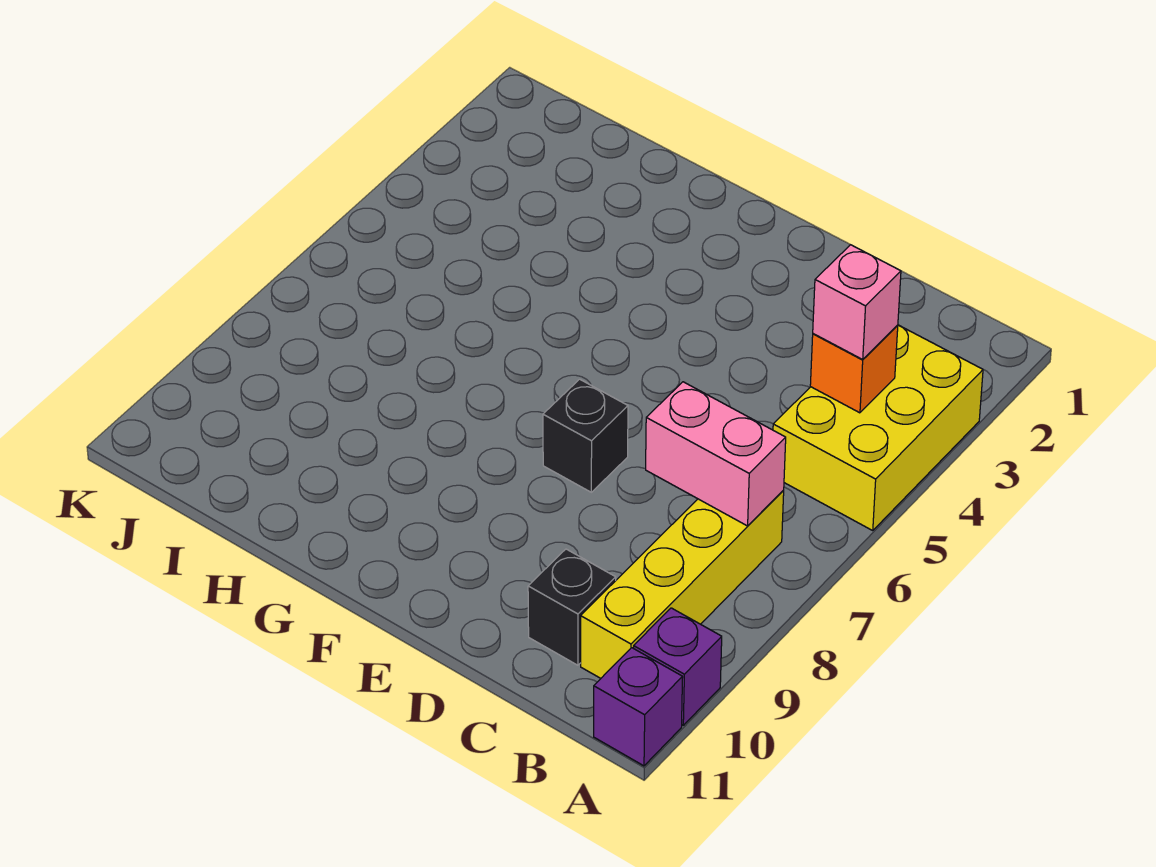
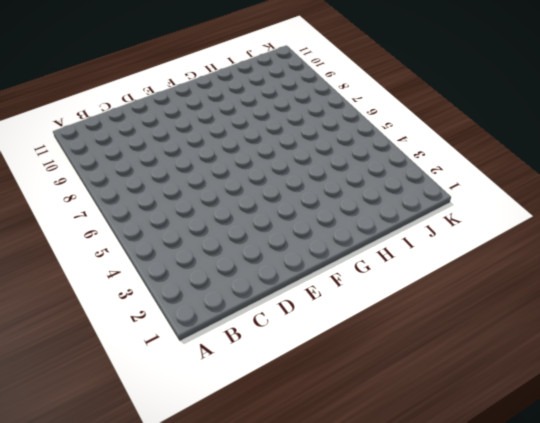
none -> yellow brick A3:B5 level 1
none -> purple brick A10 level 1

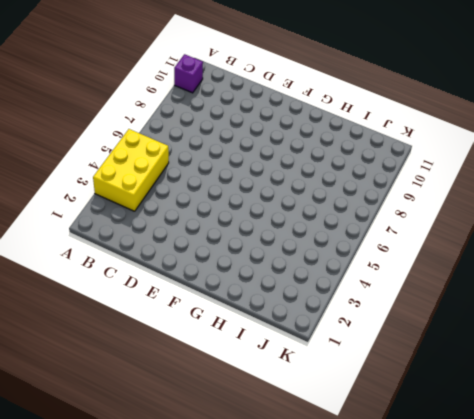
none -> purple brick A11 level 1
none -> yellow brick B7:B10 level 1

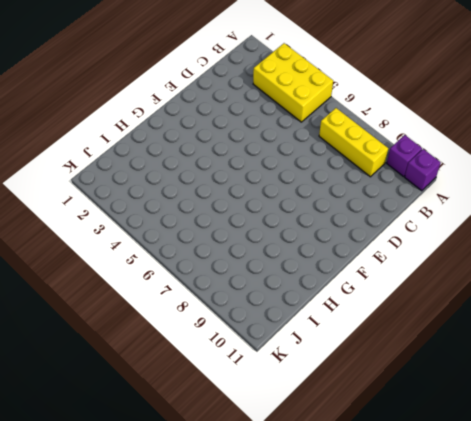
yellow brick B7:B9 level 1 -> yellow brick B7:B10 level 1
none -> black brick C10 level 1
none -> black brick E7 level 1

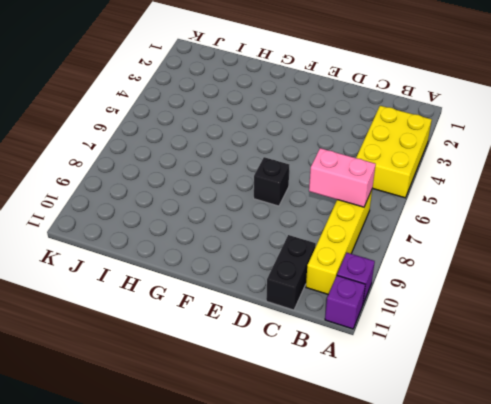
black brick C10:C11 level 1 -> black brick C10 level 1
none -> orange brick B4 level 2
none -> pink brick B4 level 3

